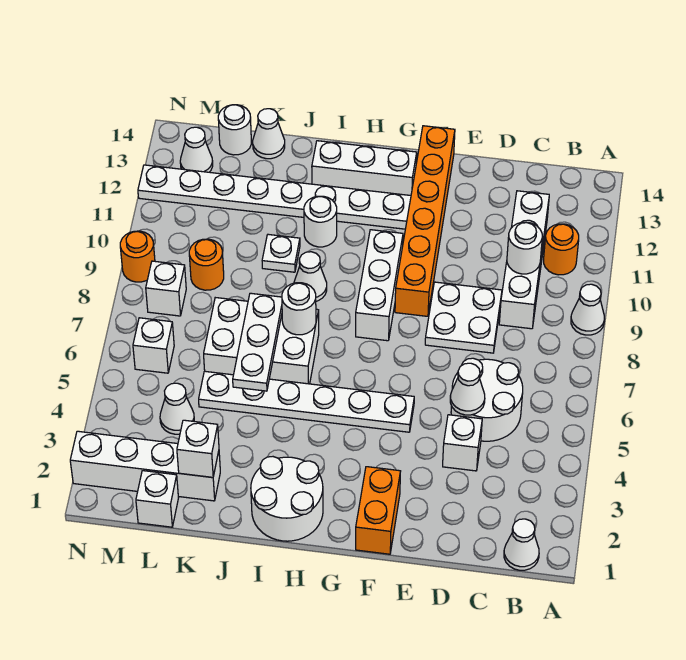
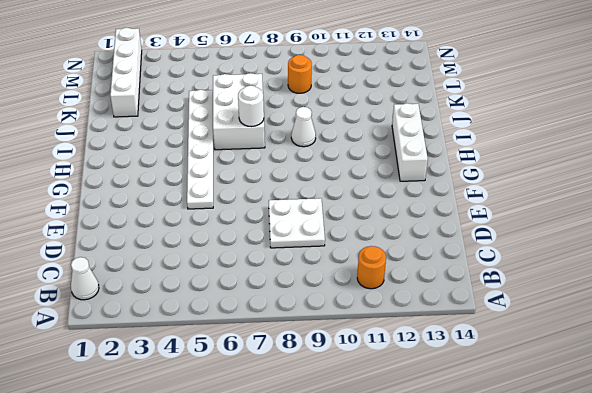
none -> white cone A9 level 1
none -> white round brick C5:D6 level 1
none -> white brick C9:C12 level 1
none -> white brick D4 level 1

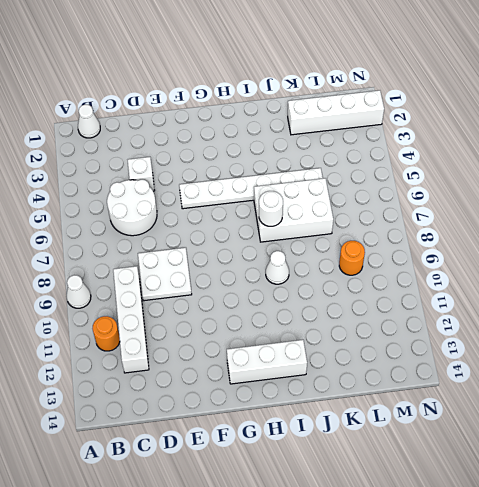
none -> orange brick F1:F2 level 1
none -> orange brick F9:F14 level 1
none -> white brick G8:G10 level 1
none -> white plate G12:N12 level 1

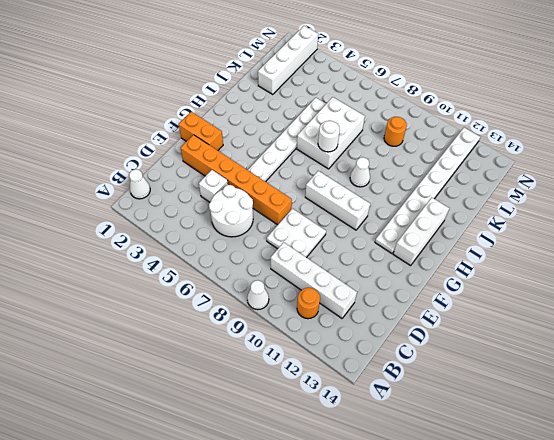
orange brick E2:E7 level 1 -> orange brick F9:F14 level 1
none -> white round brick H1:I2 level 1
none -> white round brick I11 level 1
none -> white plate J10 level 1
none -> white cone K14 level 1

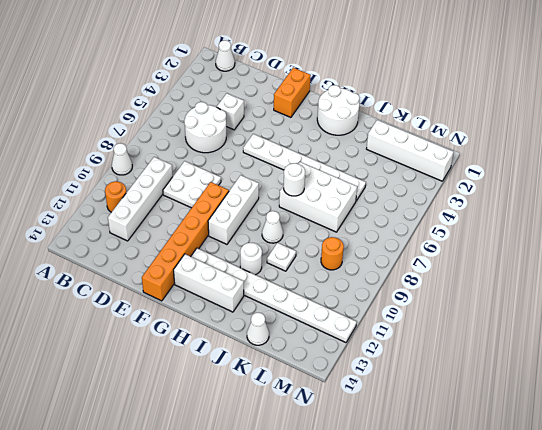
none -> white brick L1 level 1
none -> white cone L4 level 1
none -> white round brick L14 level 1
none -> white brick M6 level 1

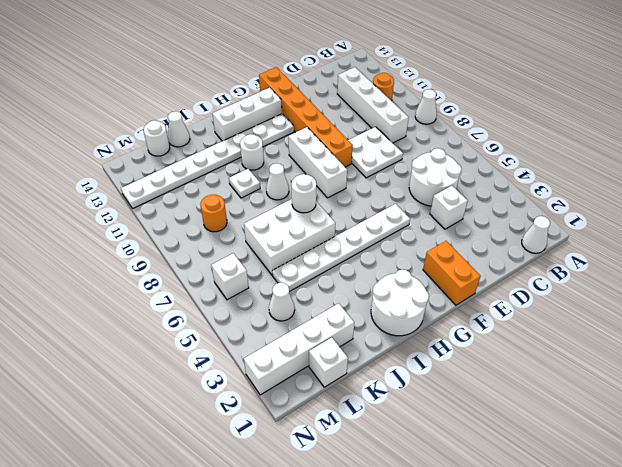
none -> white brick M8 level 1
none -> white cone M13 level 1
none -> orange round brick N9 level 1
none -> white round brick C10 level 2

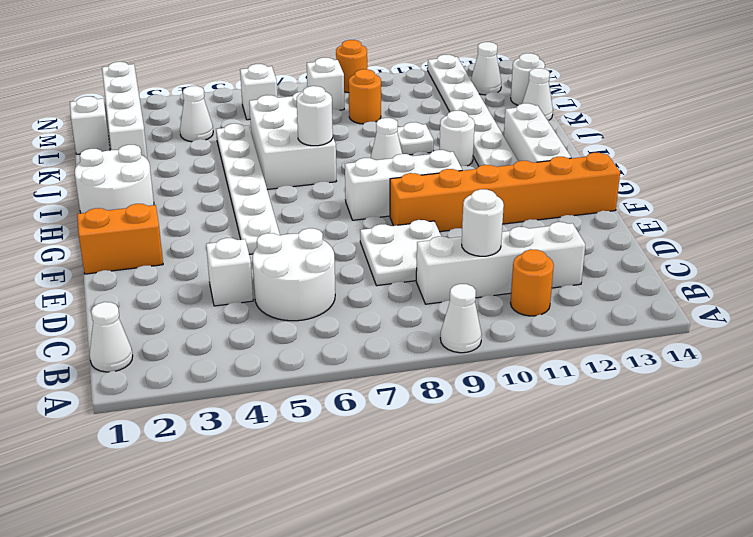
none -> white cone D5 level 2
none -> white plate J5:J7 level 2
none -> white brick K2 level 2

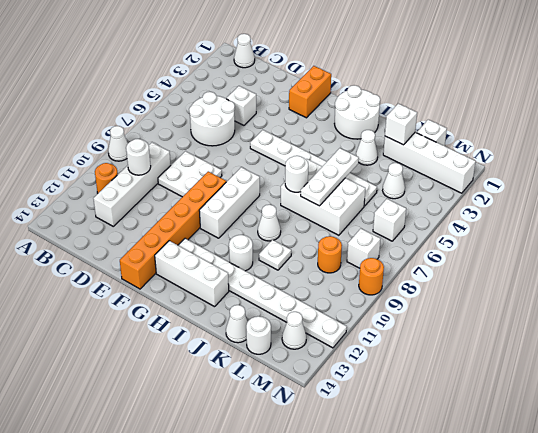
white cone J3 level 1 -> white cone D5 level 2

